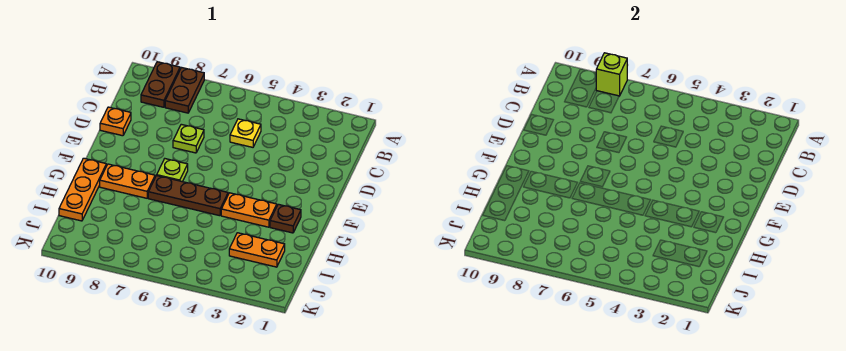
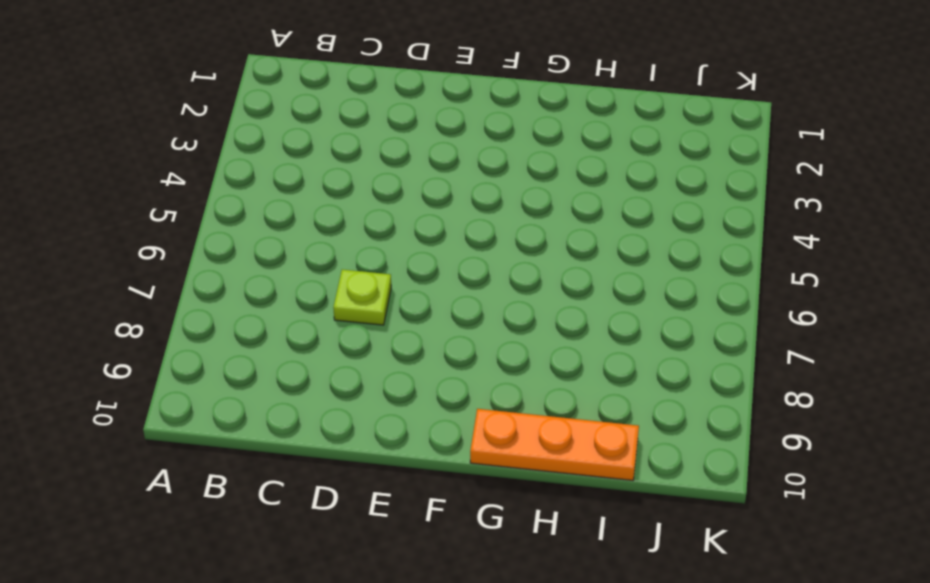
none -> brown plate A8:B8 level 1
none -> brown plate A9:B9 level 1
none -> yellow plate C5 level 1

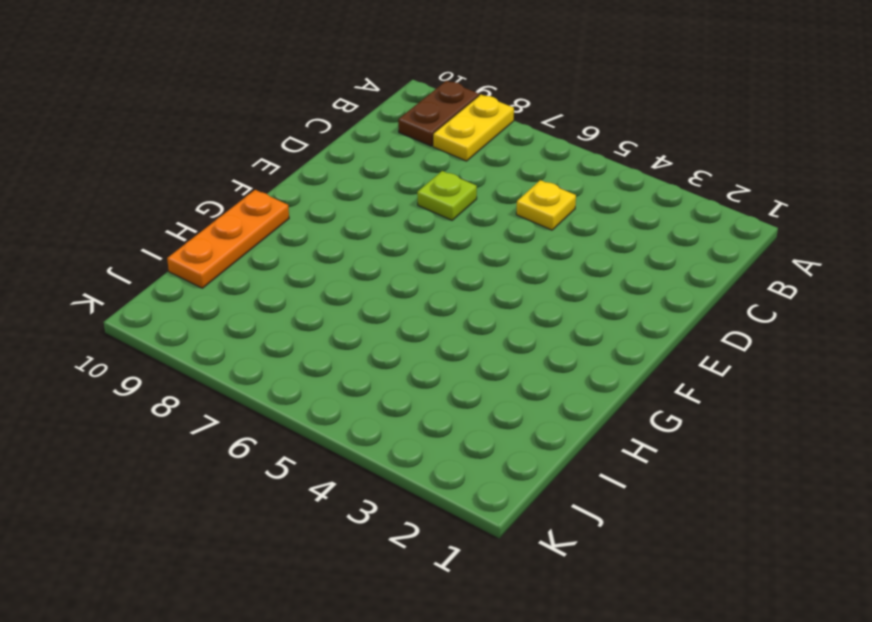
yellow plate A8:B8 level 1 -> brown plate A8:B8 level 1
none -> orange plate D10 level 1
none -> lime plate F7 level 1
none -> brown plate G2 level 1

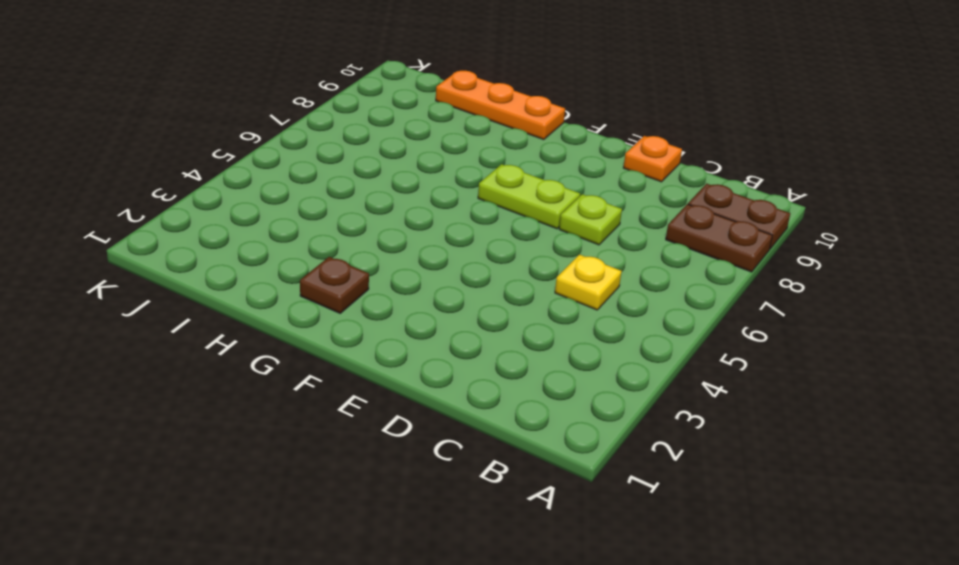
lime plate E7:F7 level 1 -> lime plate F7 level 1
none -> orange plate G3:G4 level 1
none -> brown plate G5:G7 level 1
none -> orange plate G8:G9 level 1

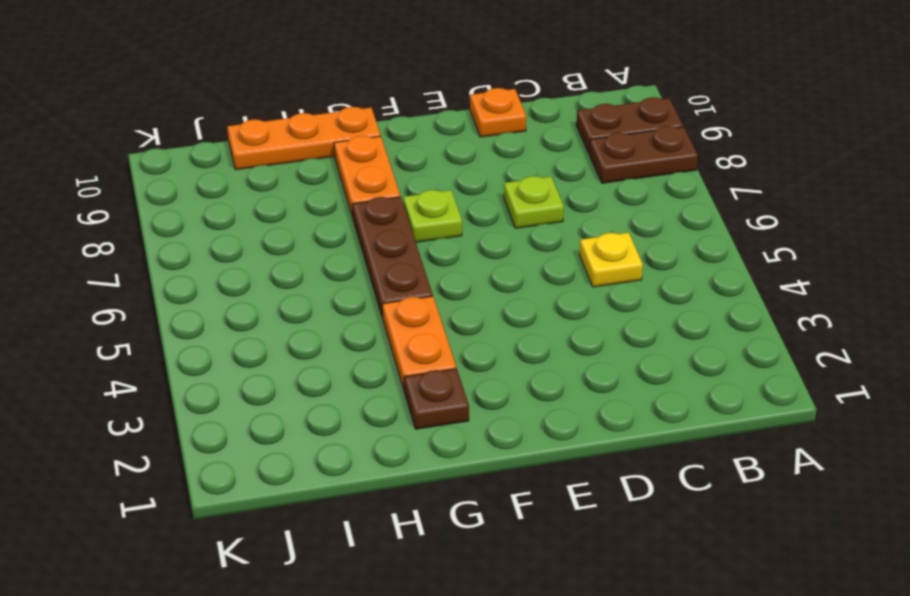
none -> orange plate I2:I3 level 1
none -> lime brick A8 level 2

